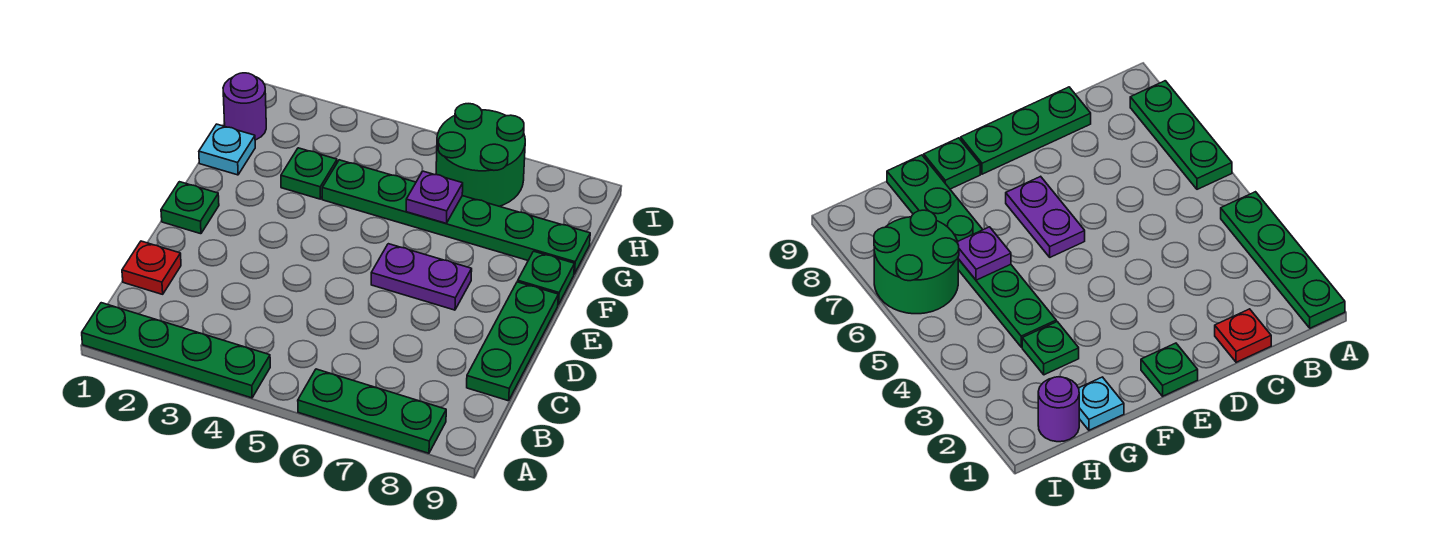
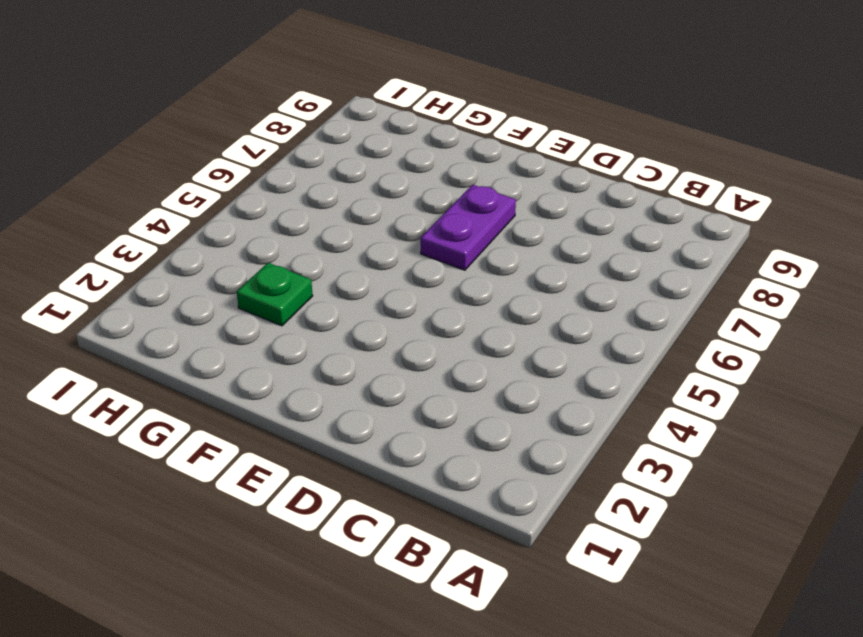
none -> green plate A1:A4 level 1
none -> green plate A6:A8 level 1
none -> red plate C1 level 1

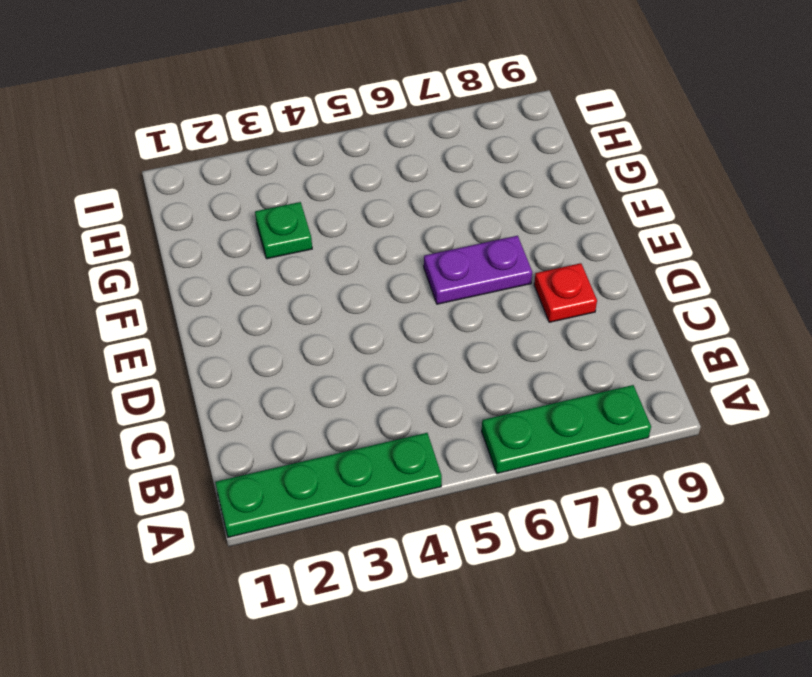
red plate D8 level 1 -> red plate C1 level 1
none -> green plate C9:E9 level 1
none -> green plate E1 level 1
none -> green plate F9 level 1

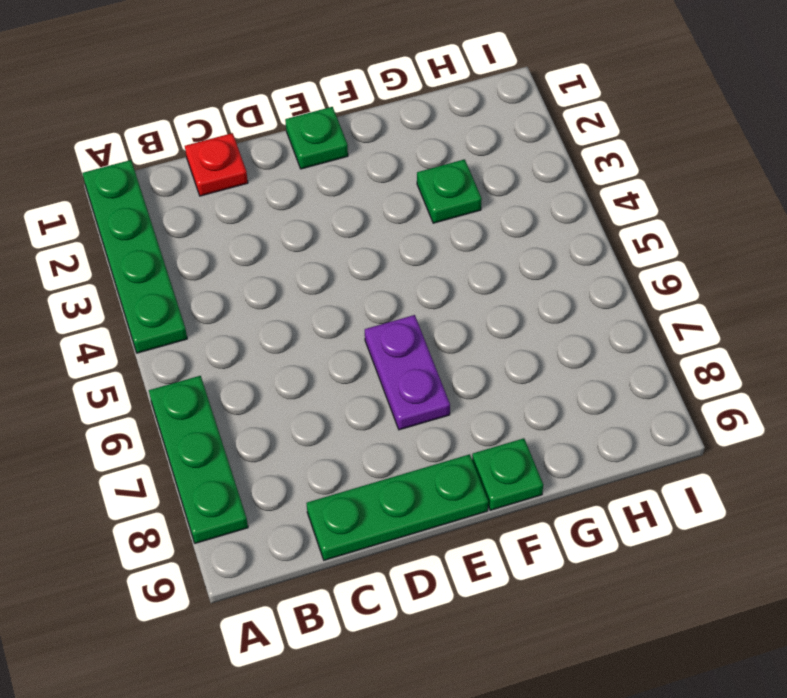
none -> cyan plate G1 level 1
none -> green plate G4:G9 level 1
none -> purple round brick H1 level 1

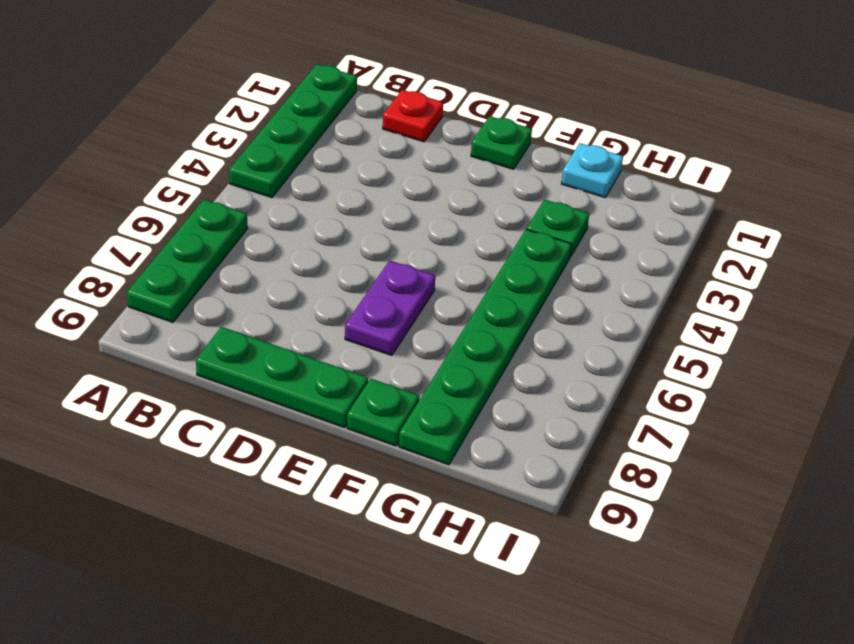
none -> purple round brick H1 level 1
none -> green round brick H6:I7 level 1
none -> purple plate G6 level 2

